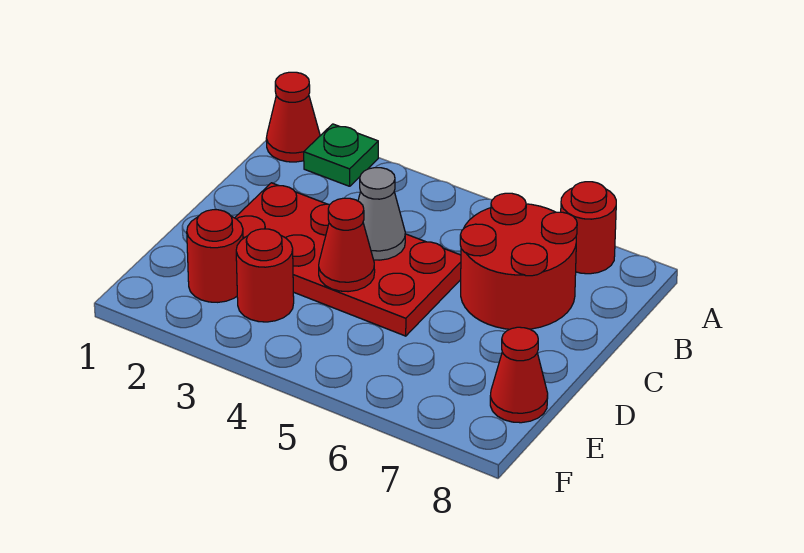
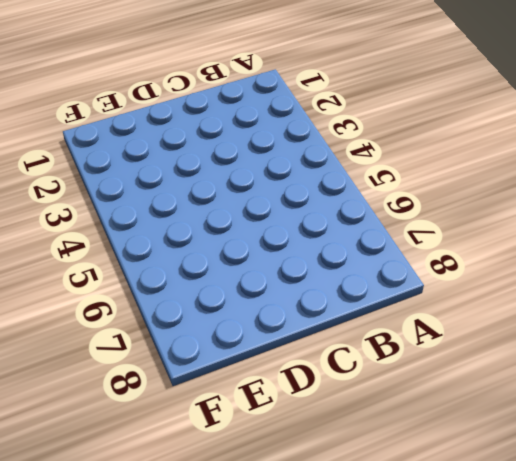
none -> red cone A1 level 1
none -> green plate A2 level 1

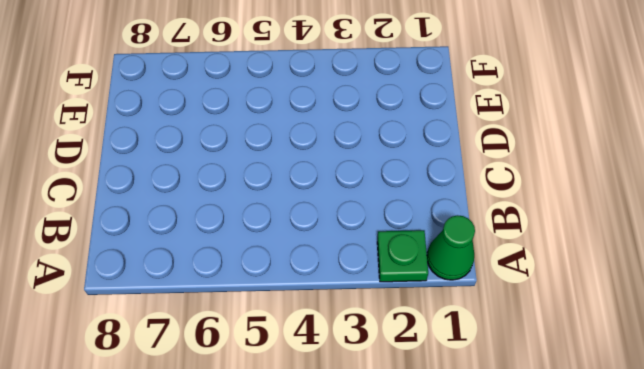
green cone A1 level 1 -> red cone A1 level 1
none -> red round brick A7 level 1
none -> red round brick B6:C7 level 1

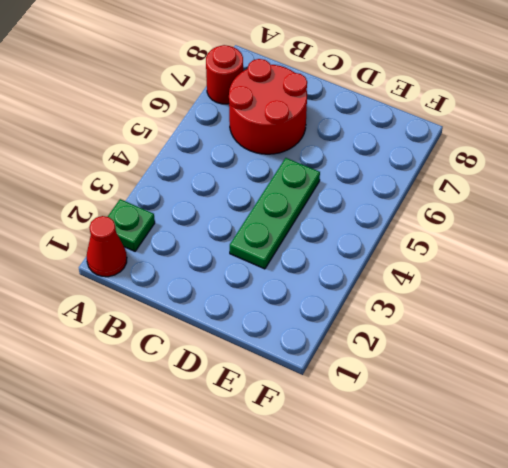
green plate D3:D5 level 1 -> red plate C2:D5 level 1
none -> red round brick E2 level 1
none -> red round brick E3 level 1

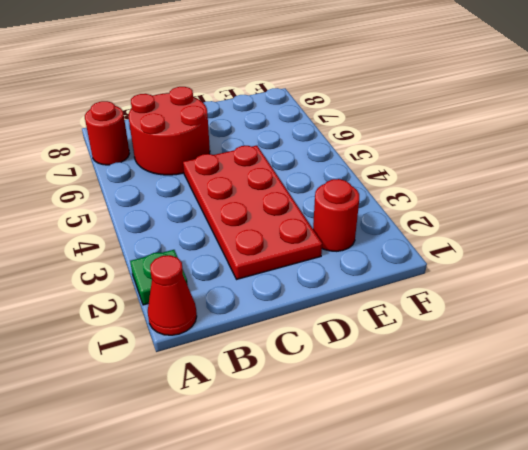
none -> red round brick E3 level 1
none -> red cone E8 level 1

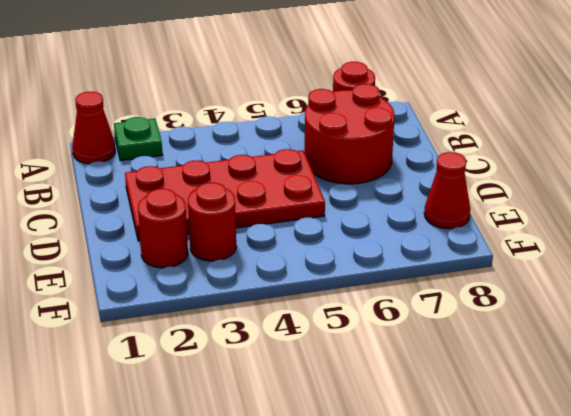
none -> grey cone C4 level 2
none -> red cone D4 level 2

